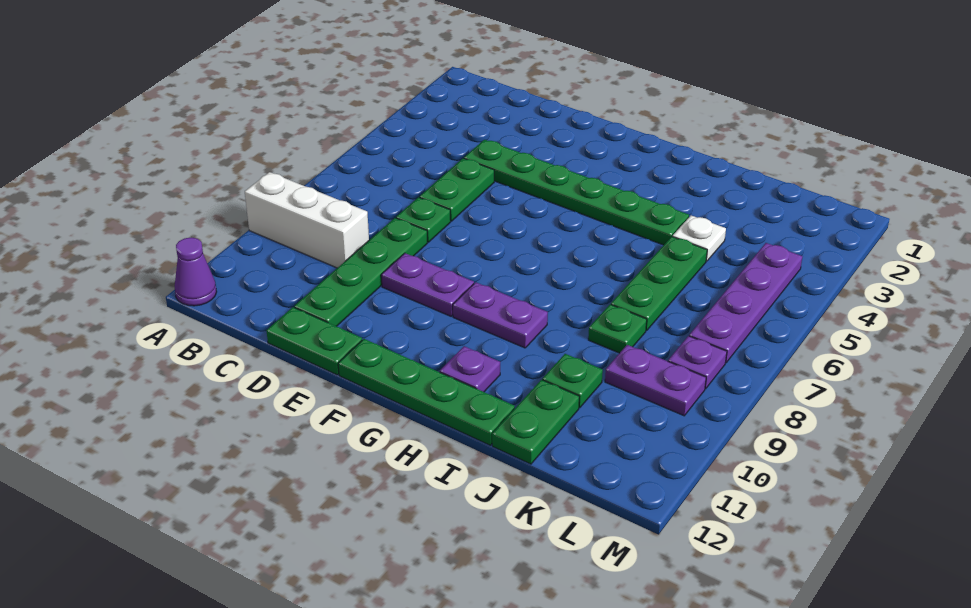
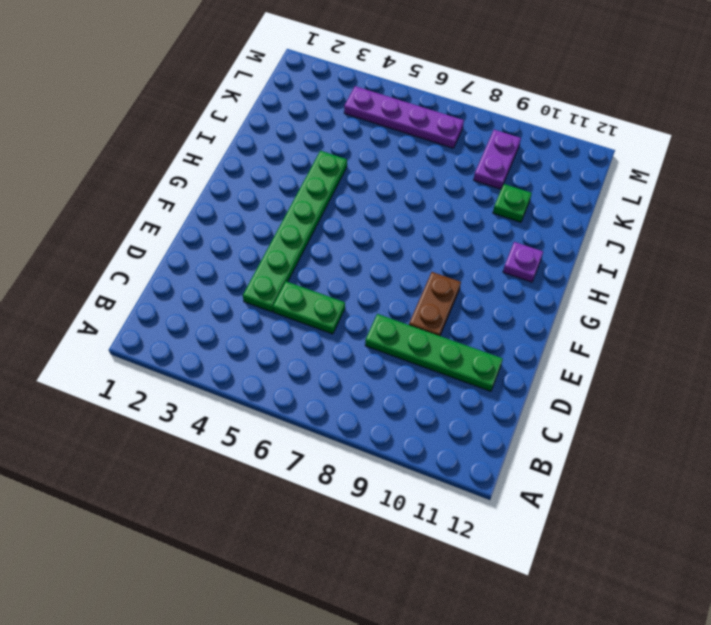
brown plate E9:F9 level 1 -> purple plate E9:F9 level 1
none -> white brick A9:C9 level 1
none -> purple cone A12 level 1
none -> green plate D7 level 1

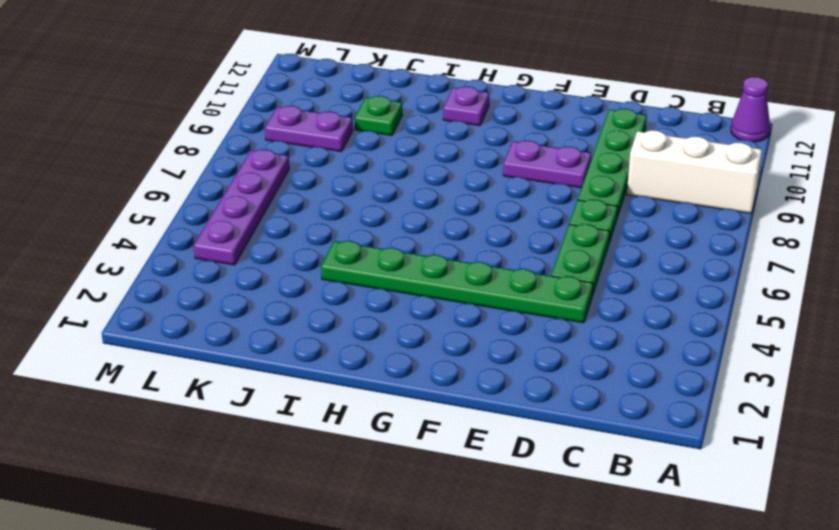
none -> green plate D12:E12 level 1
none -> green plate F12:I12 level 1
none -> purple plate G9:H9 level 1

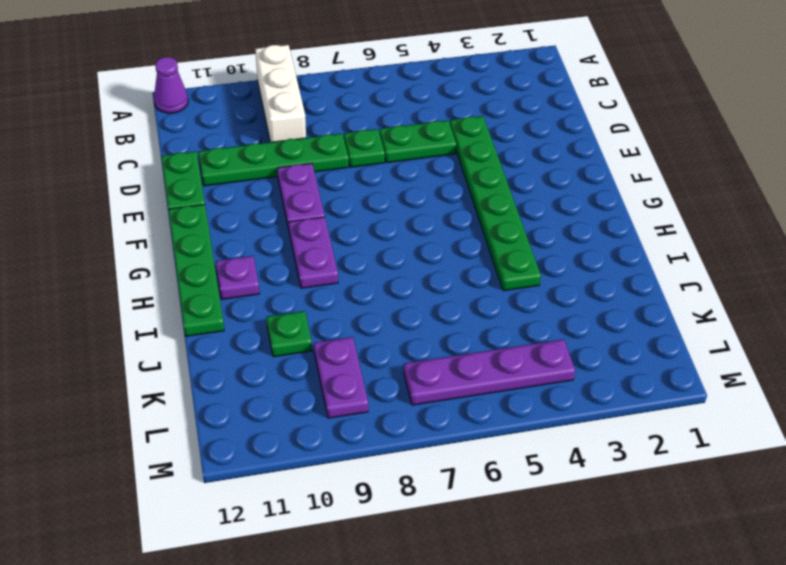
none -> white plate J4 level 1
none -> green plate J5:J7 level 1
none -> green plate J8 level 1

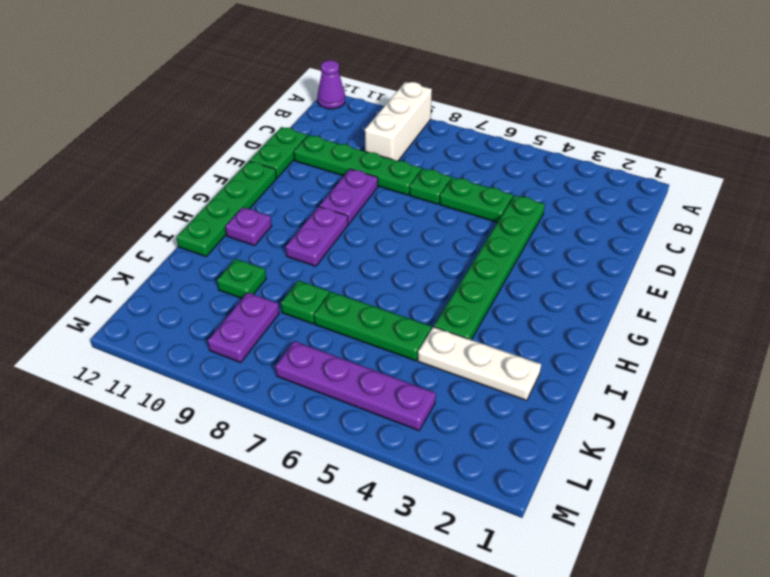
white plate J2:J4 level 1 -> white plate J4 level 1
none -> green plate J11:J12 level 1
none -> purple plate L8 level 1

